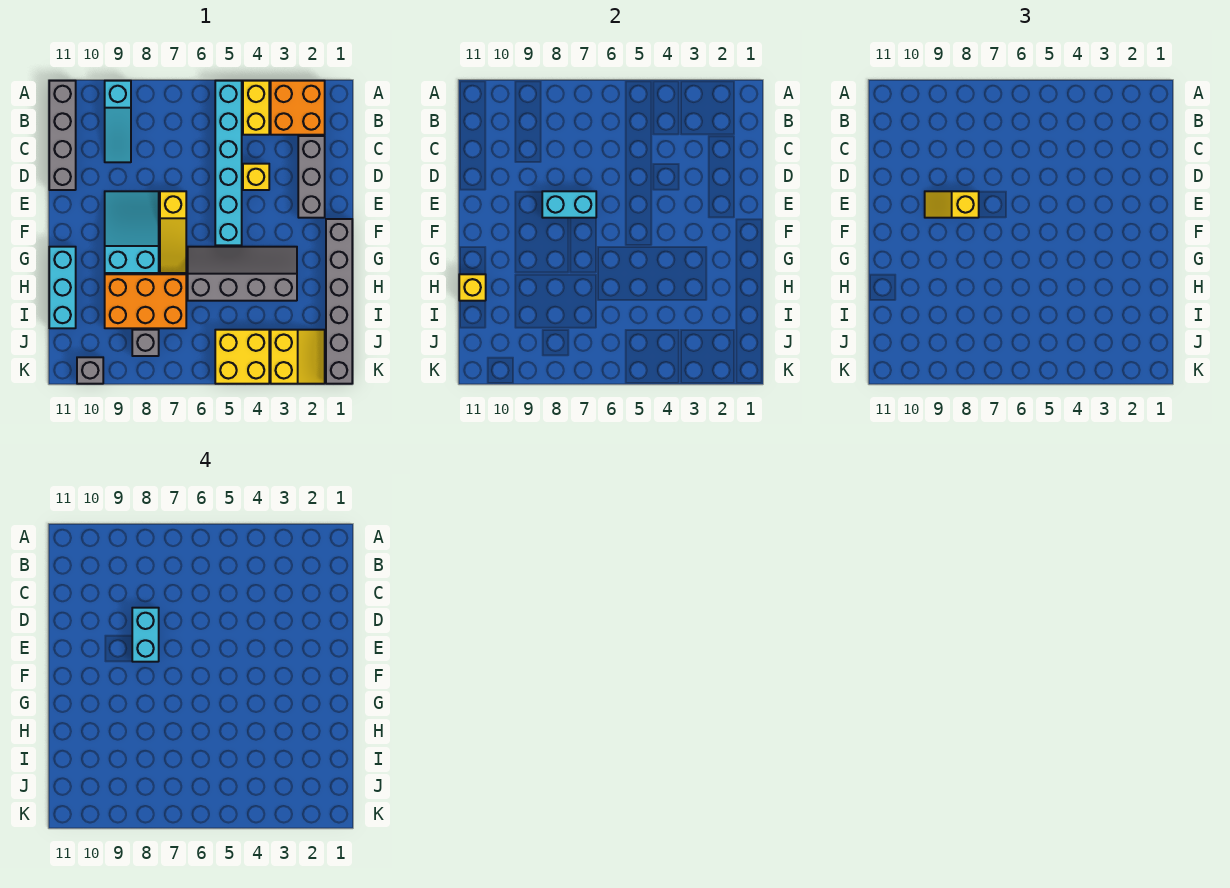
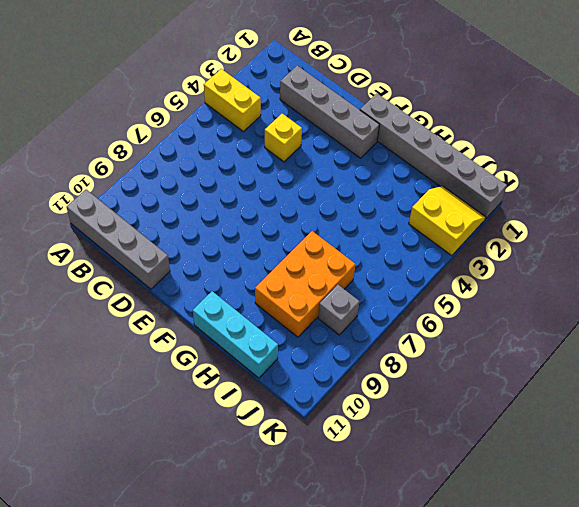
grey brick C2:F2 level 1 -> grey brick C2:E2 level 1
none -> orange brick A2:B3 level 1
none -> cyan brick A5:F5 level 1
none -> cyan slope A9:C9 level 1 top A

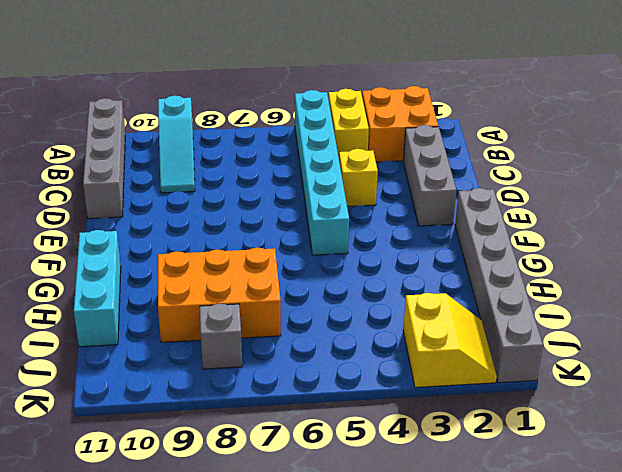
none -> yellow slope E7:G7 level 1 top E
none -> cyan slope E8:G9 level 1 top G
none -> grey slope G3:H6 level 1 top H

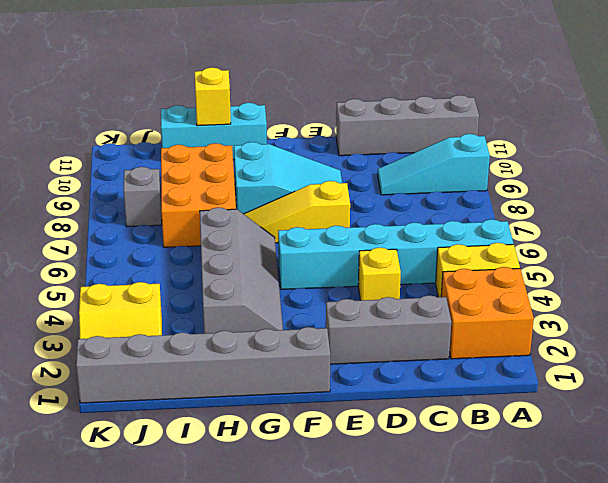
none -> yellow brick J4:K5 level 1
none -> grey brick K10 level 1
none -> cyan brick E7:E8 level 2

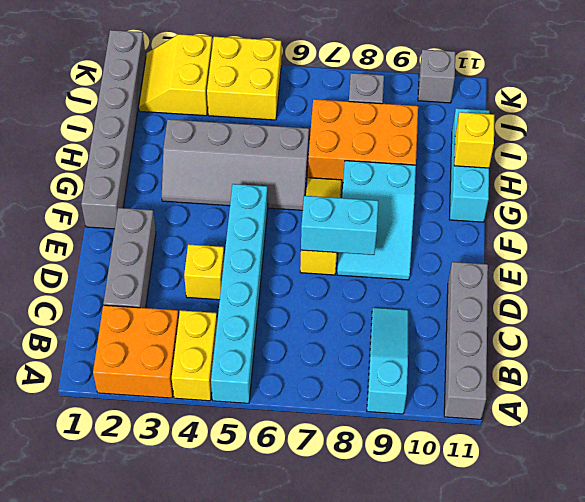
none -> yellow slope E8:E9 level 3 top 8
none -> cyan brick D8:E8 level 4

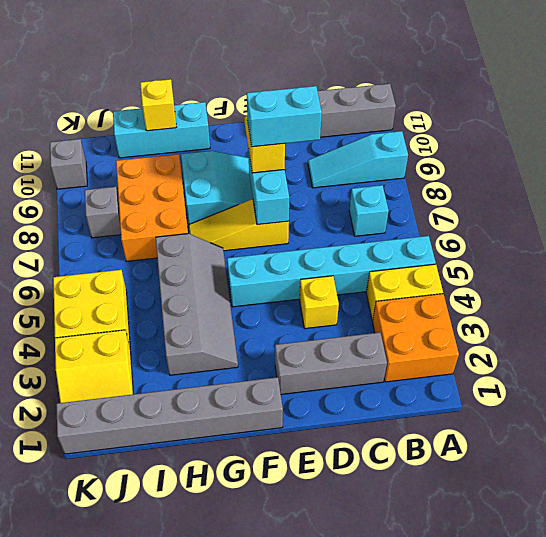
cyan brick B7 level 1 -> none

